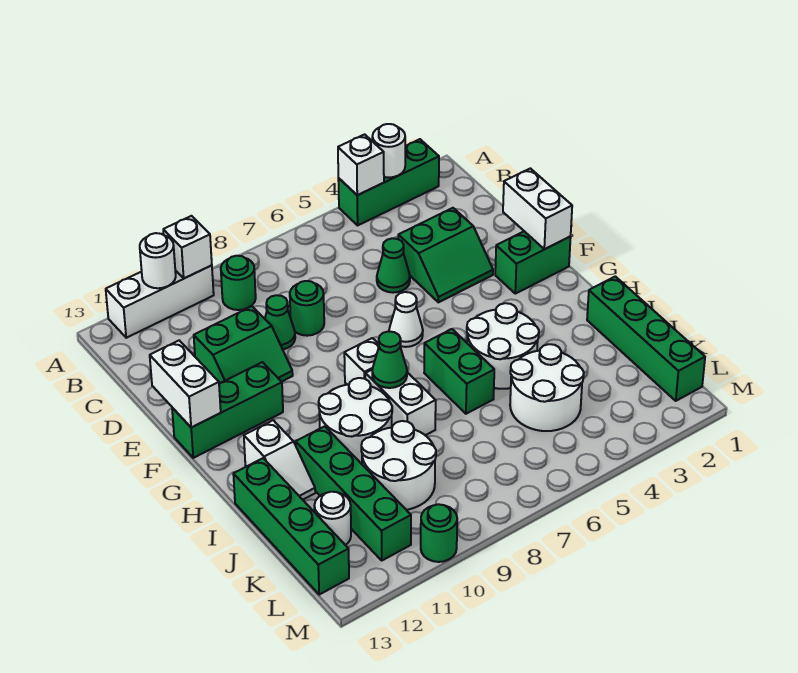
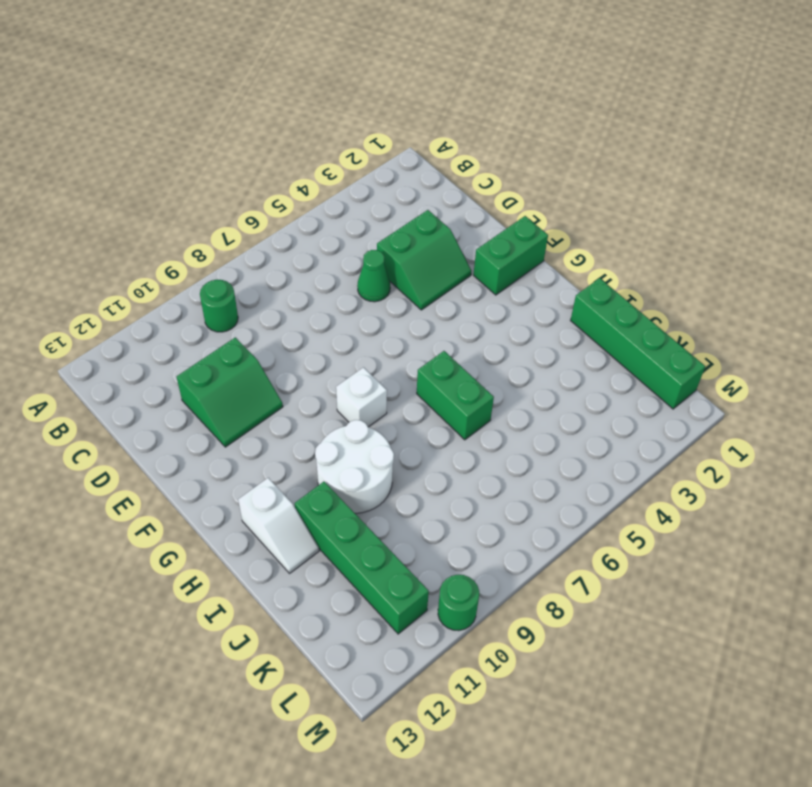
none -> green brick A2:A4 level 1
none -> white brick A10:A12 level 1
none -> green round brick D8 level 1
none -> green cone D9 level 1

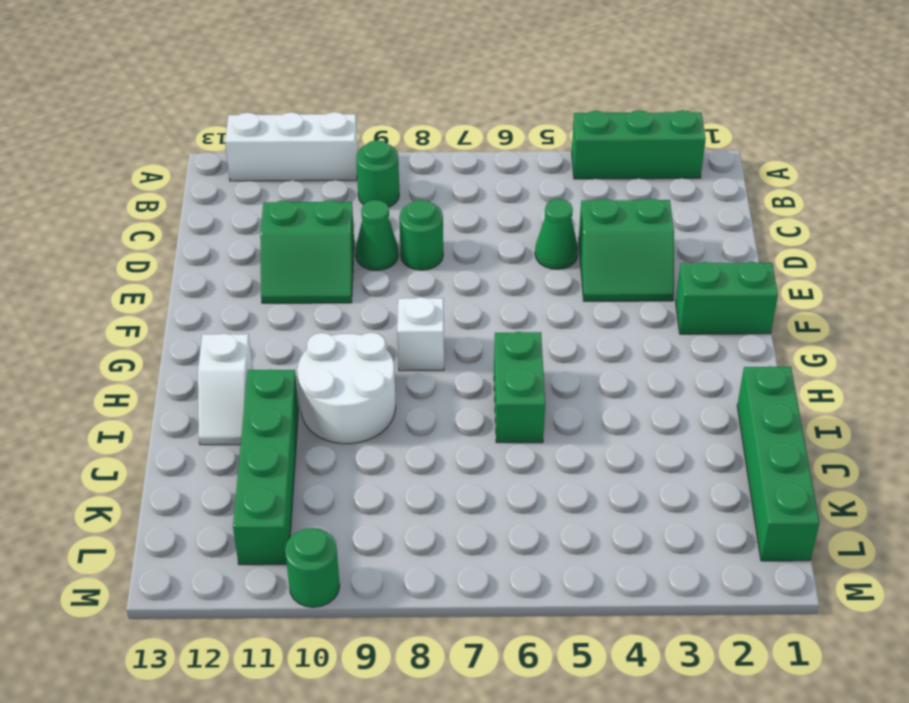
none -> white cone F6 level 1
none -> green brick F11:F13 level 1
none -> white round brick H4:I5 level 1
none -> white brick H8:I8 level 1

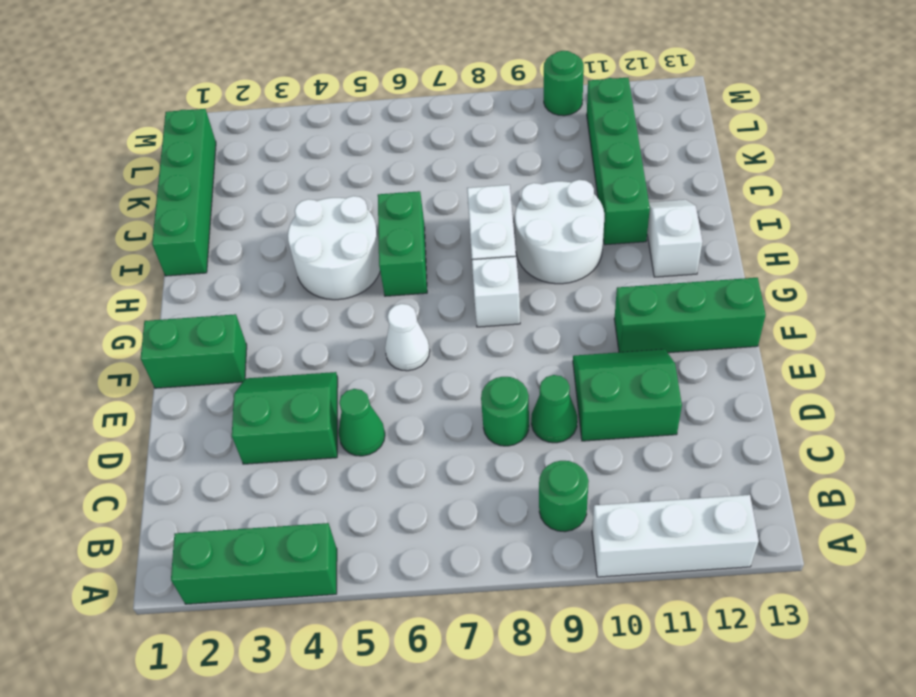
none -> green brick I13:L13 level 1
none -> white round brick J4:K5 level 1
none -> white round brick J9:K10 level 1
none -> white round brick K12 level 1

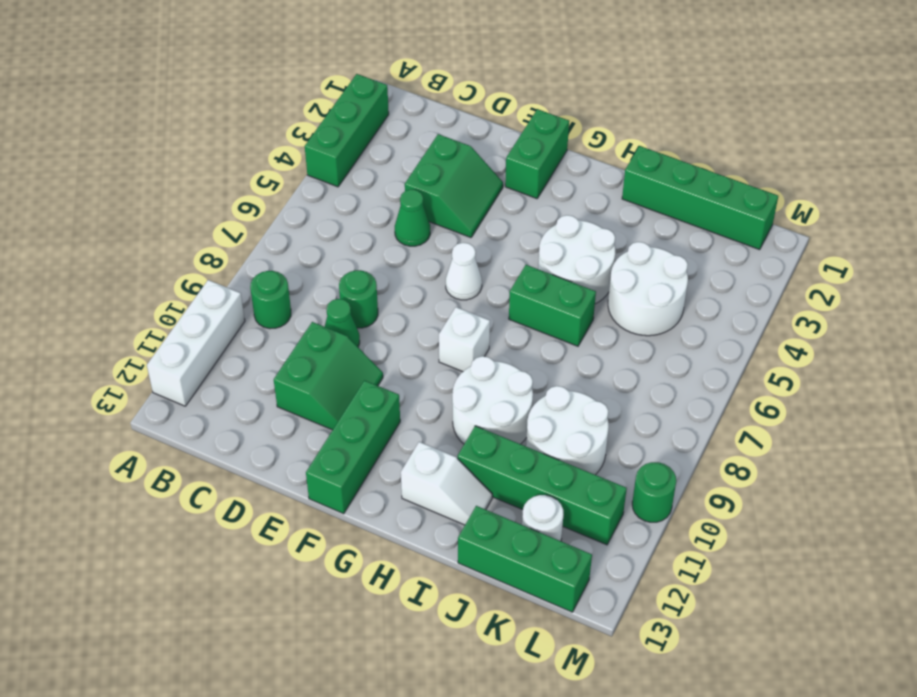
green brick J13:L13 level 1 -> green brick I13:L13 level 1
none -> white brick H8:I8 level 1
none -> white round brick A3 level 2
none -> white brick A4 level 2
none -> white brick A10 level 2

